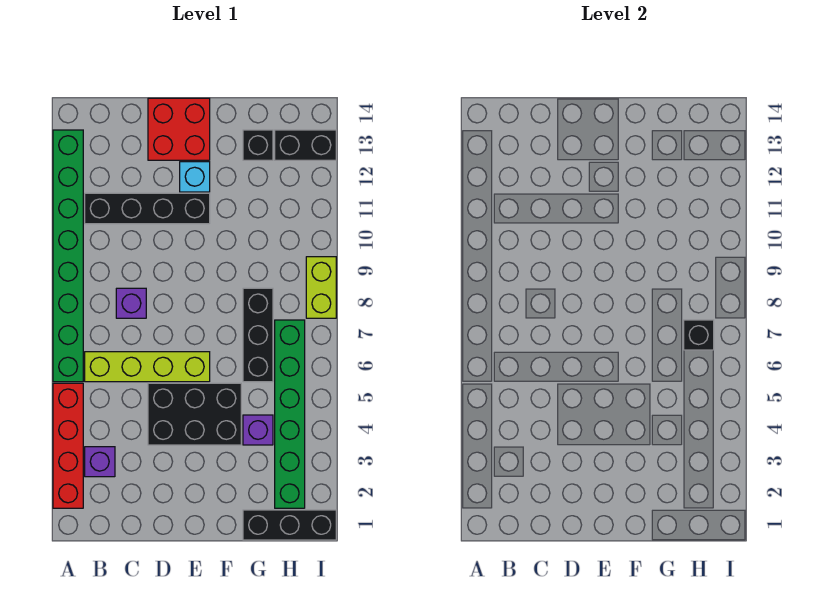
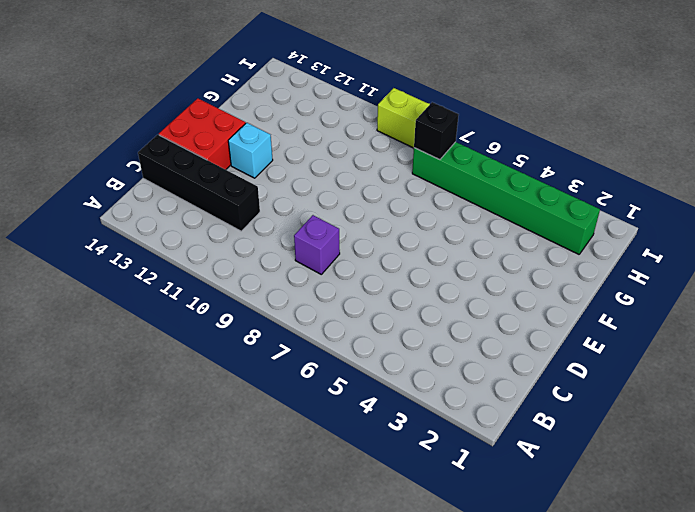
black brick C11:C14 level 1 -> black brick B11:E11 level 1
none -> red brick A2:A5 level 1
none -> green brick A6:A13 level 1
none -> purple brick B3 level 1

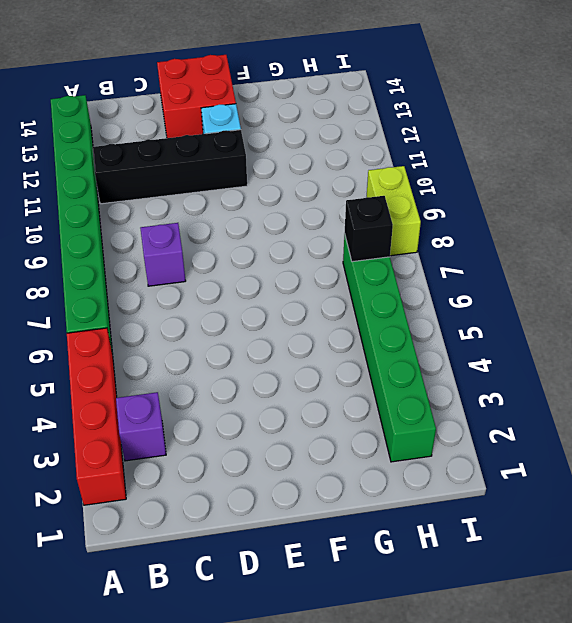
none -> lime brick B6:E6 level 1
none -> black brick D4:F5 level 1
none -> black brick G1:I1 level 1

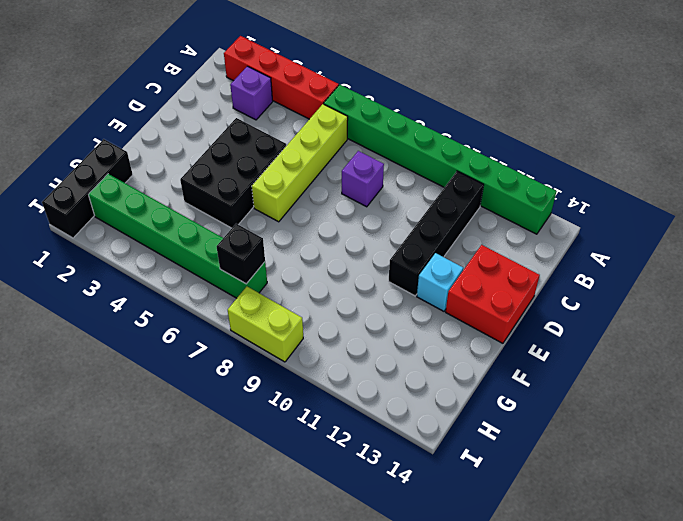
none -> purple brick G4 level 1
none -> black brick G6:G8 level 1
none -> black brick G13 level 1

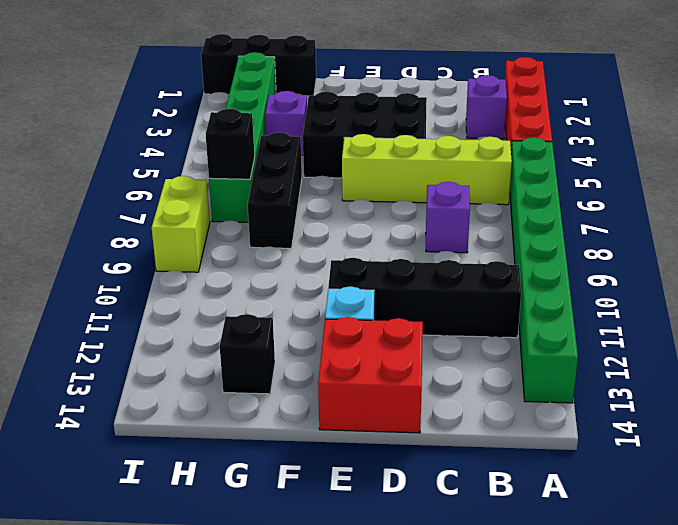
none -> black brick H13:I13 level 1

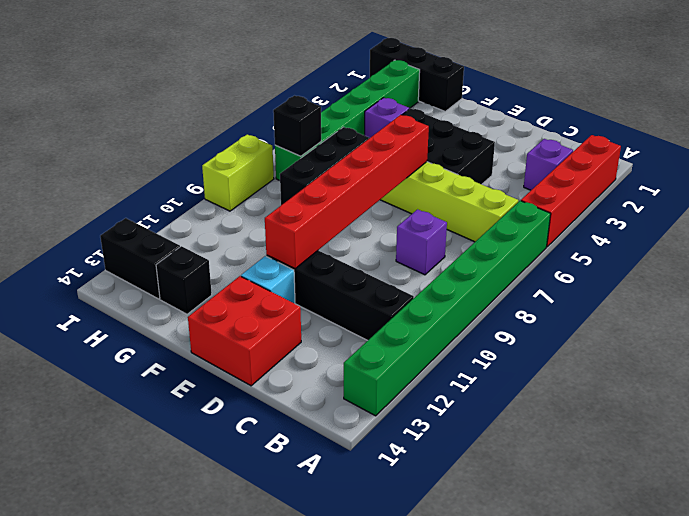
red brick E6:E11 level 2 -> none

